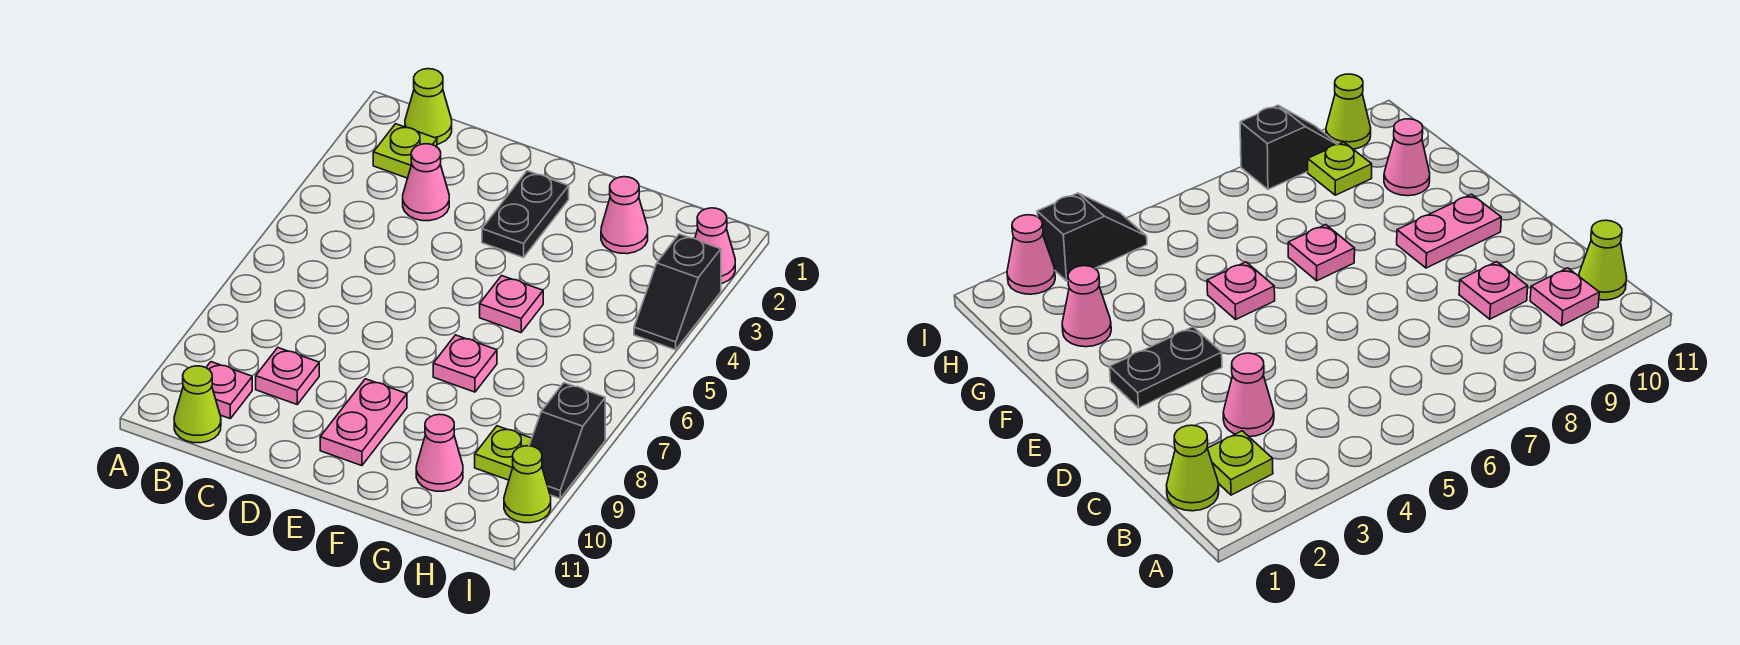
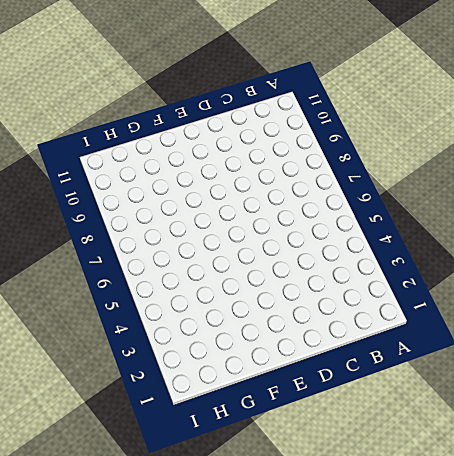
none -> lime cone B1 level 1
none -> lime plate B2 level 1
none -> pink plate B10 level 1

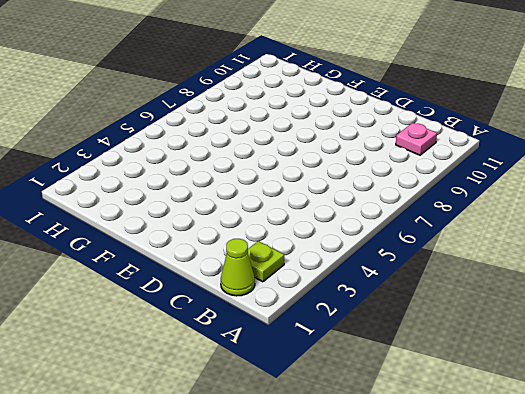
none -> lime cone B11 level 1
none -> pink cone C3 level 1
none -> pink plate C9 level 1

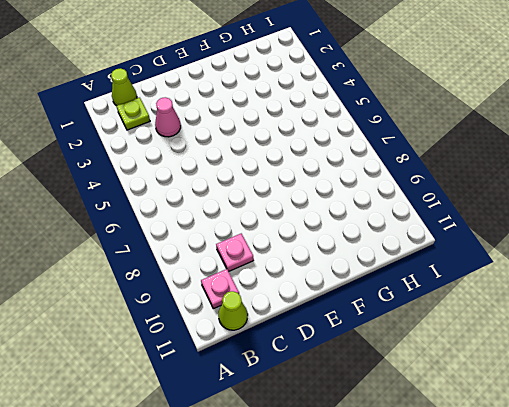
none -> black plate E2:E3 level 1
none -> pink plate E9:E10 level 1
none -> pink plate F5 level 1

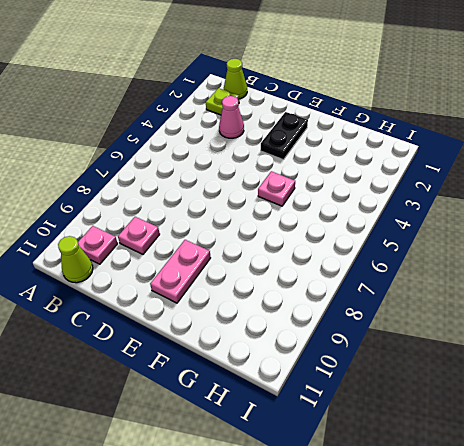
none -> pink plate F7 level 1
none -> pink cone G2 level 1
none -> pink cone G10 level 1

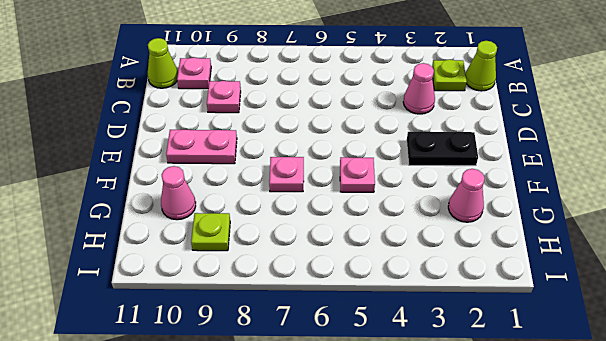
none -> pink cone I2 level 1
none -> black slope I3:I4 level 1 top 3
none -> black slope I8:I9 level 1 top 8

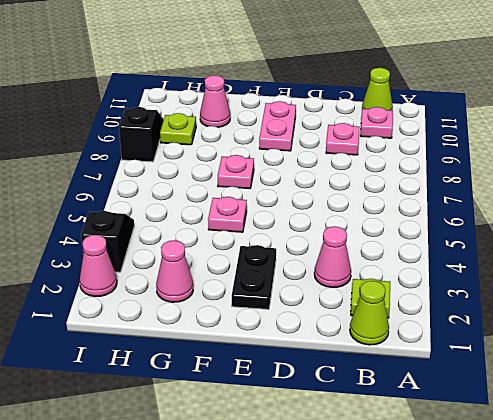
none -> lime cone I10 level 1

